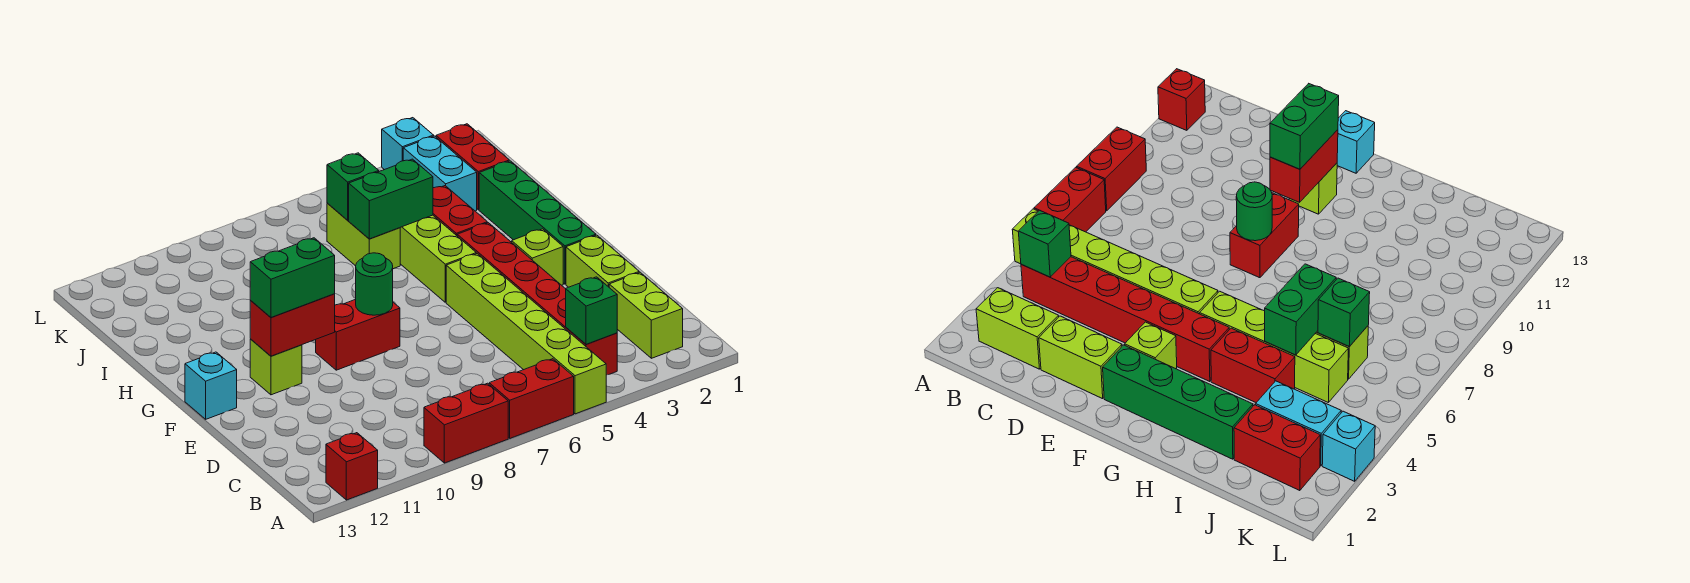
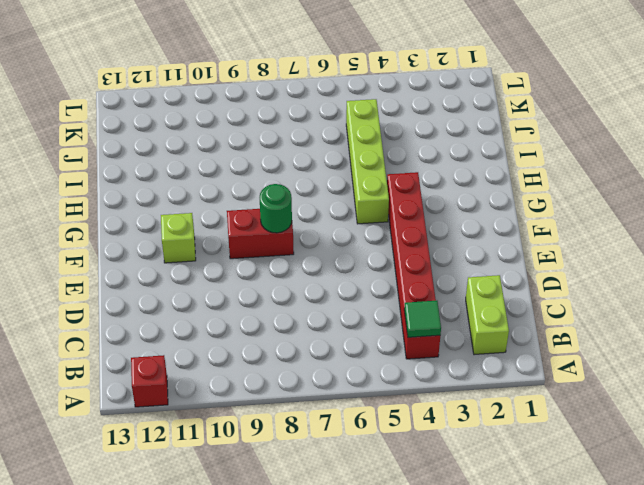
green tile B4 level 2 -> green brick B4 level 2
none -> lime brick A5:F5 level 1
none -> red brick A6:A7 level 1
none -> red brick A8:A9 level 1

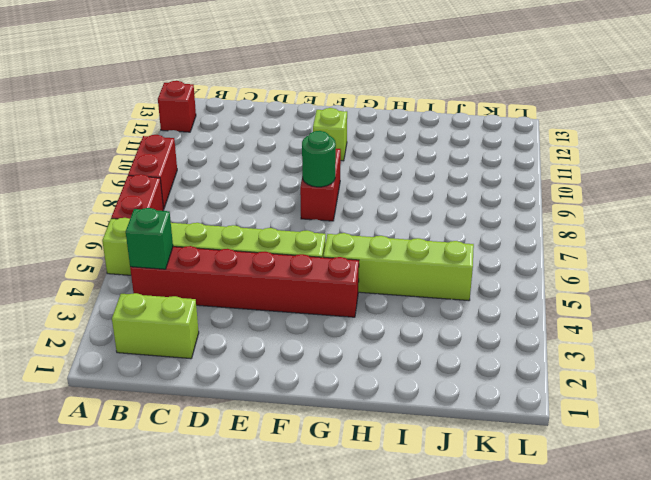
none -> lime brick D2:E2 level 1
none -> green brick F2:I2 level 1
none -> lime brick F3 level 1

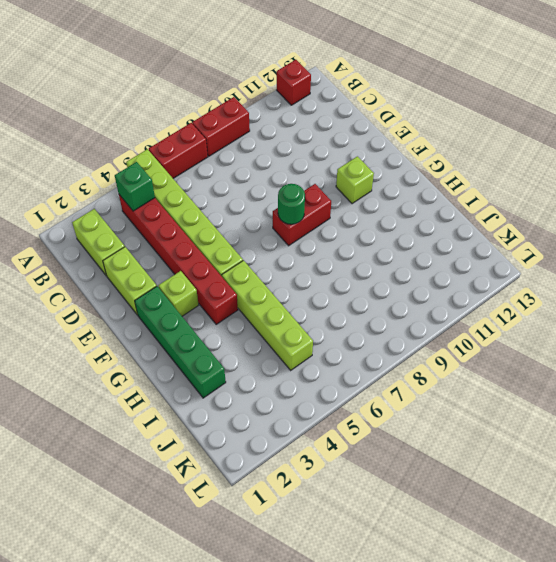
none -> cyan brick F13 level 1
none -> red brick H4:I4 level 1
none -> lime brick I6:J6 level 1

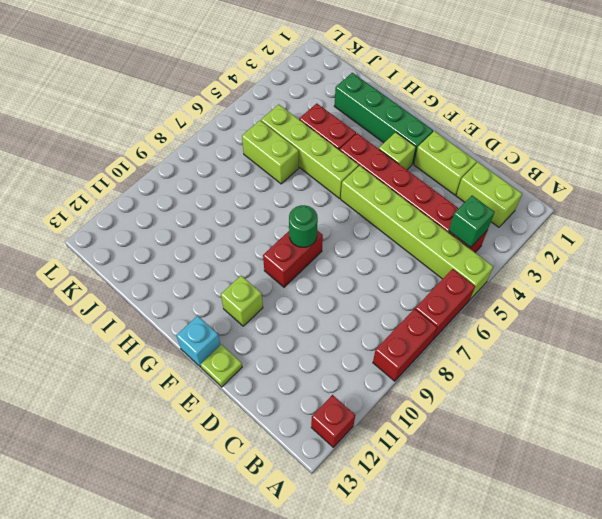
lime plate E13 level 1 -> none
none -> red brick J2:K2 level 1
none -> cyan brick J3:K3 level 1
none -> cyan brick L3 level 1

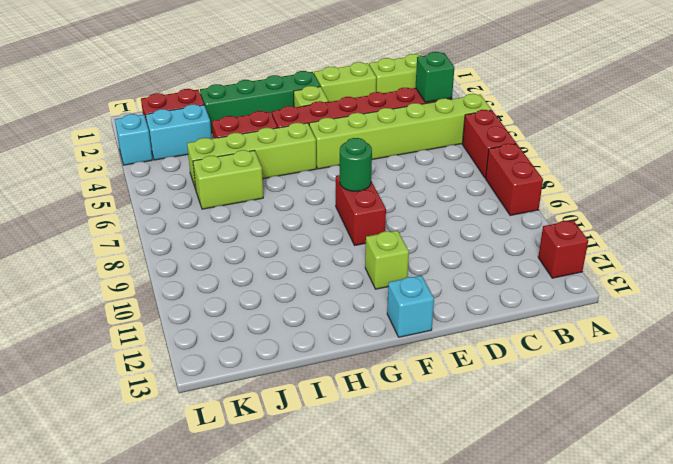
none -> red brick F10:F11 level 2
none -> green brick I5:I6 level 2
none -> green brick J6 level 2

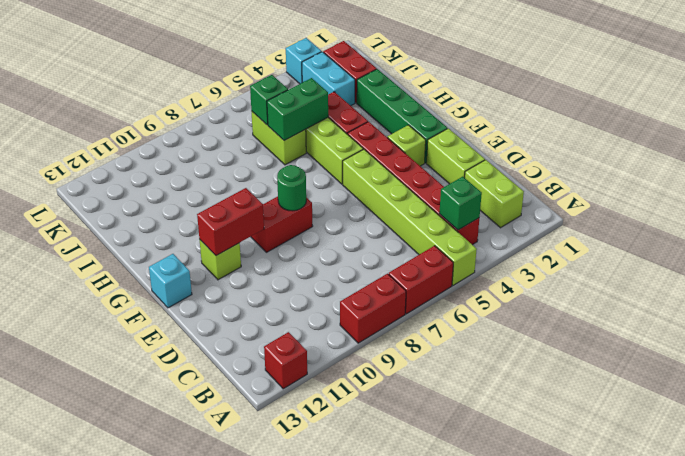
none -> green brick F10:F11 level 3

